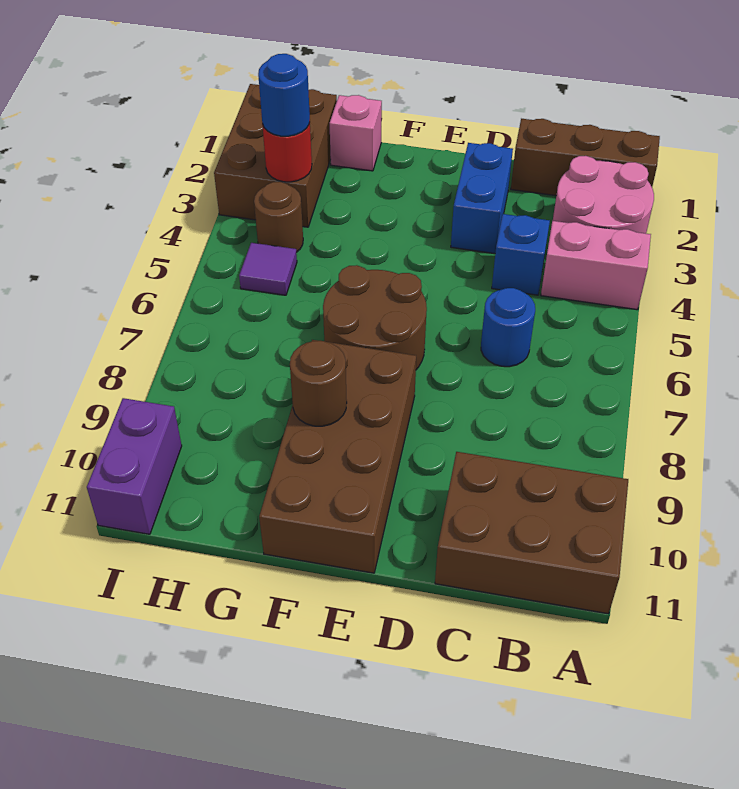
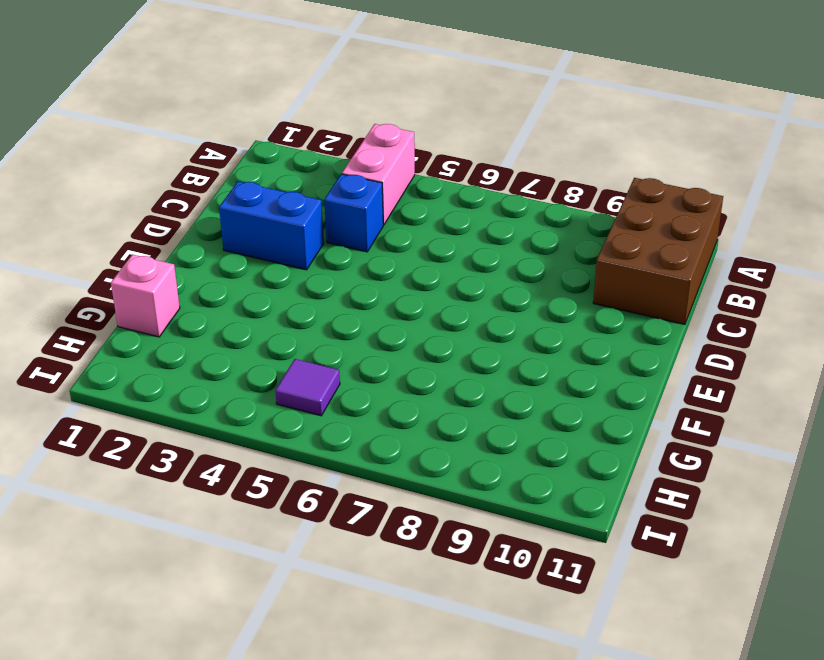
none -> brown brick A1:C1 level 1
none -> pink round brick A2:B3 level 1
none -> blue round brick C6 level 1

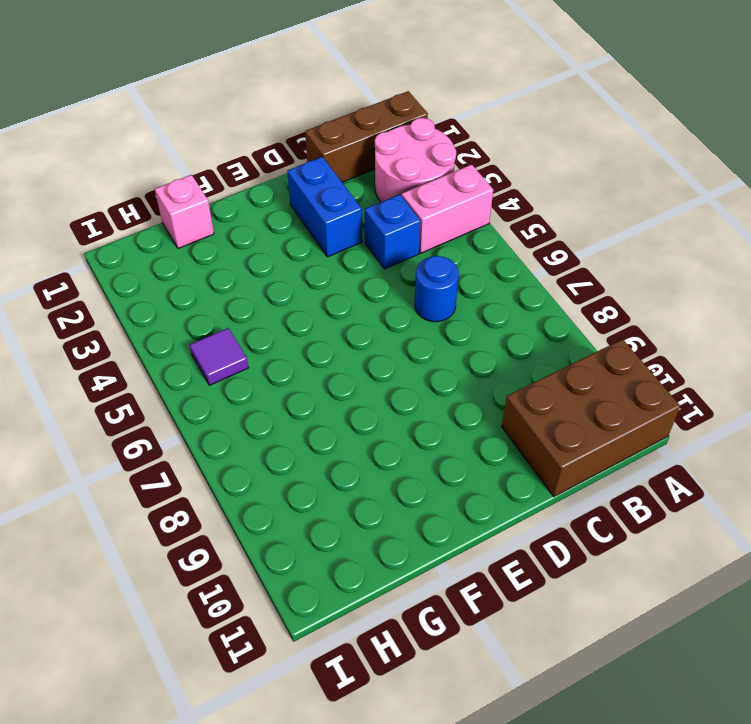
none -> brown round brick E6:F7 level 1
none -> brown brick E8:F11 level 1
none -> brown brick H1:I3 level 1

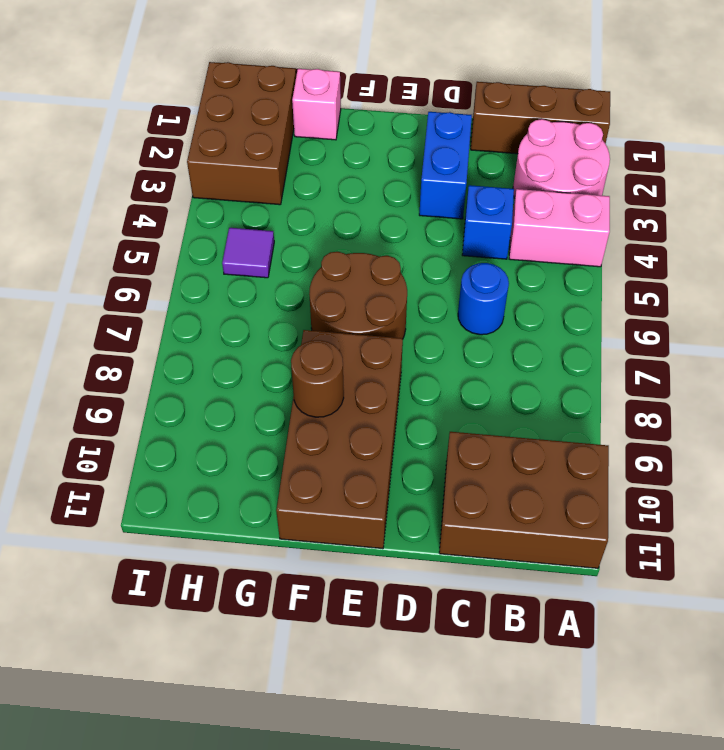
none -> brown round brick H4 level 1
none -> purple brick I10:I11 level 1
none -> red round brick H3 level 2

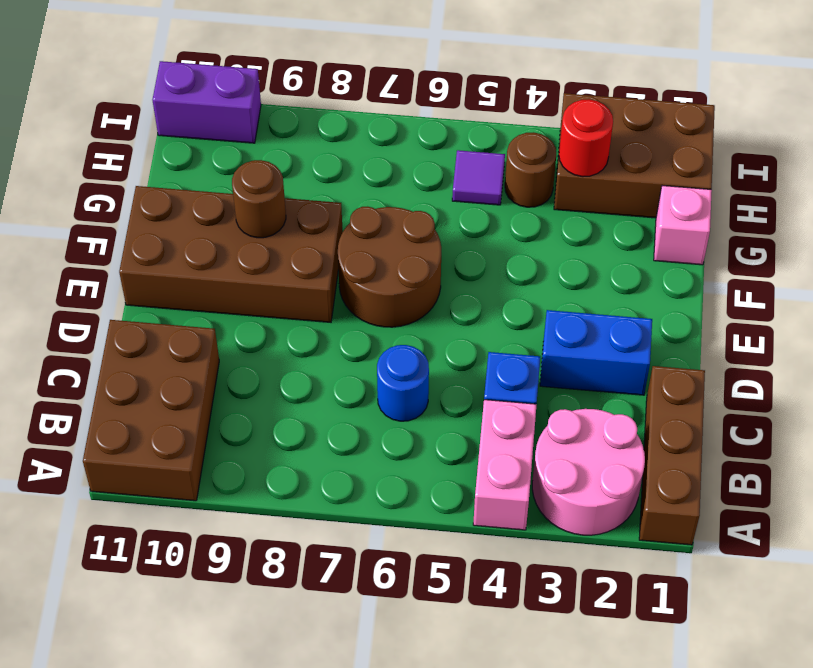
none -> blue round brick H3 level 3

